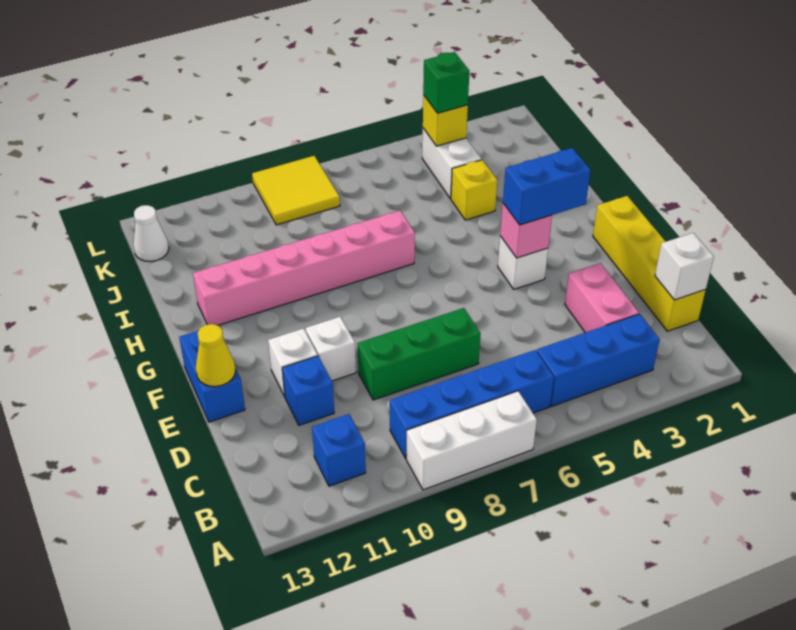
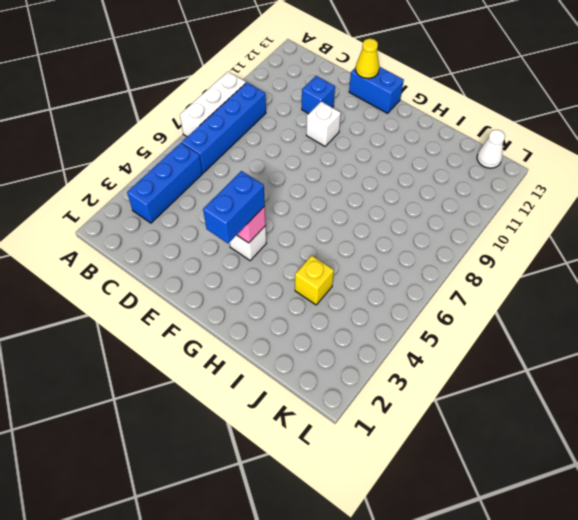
none -> blue brick B11 level 1
none -> yellow brick C1:F1 level 1
none -> pink brick C3:D3 level 1

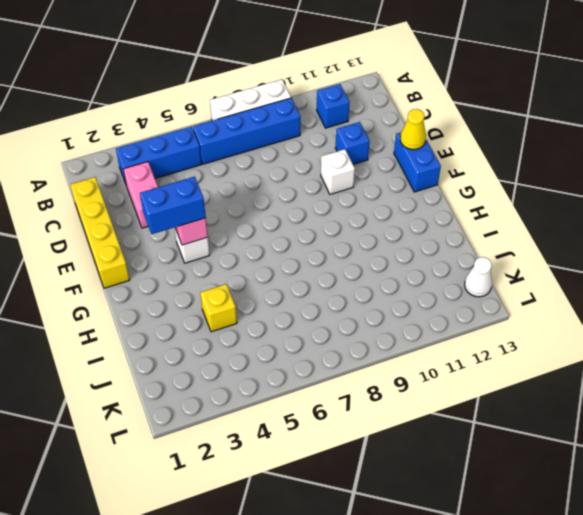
none -> green brick D7:D9 level 1
none -> white brick E11 level 1
none -> pink brick H7:H12 level 1

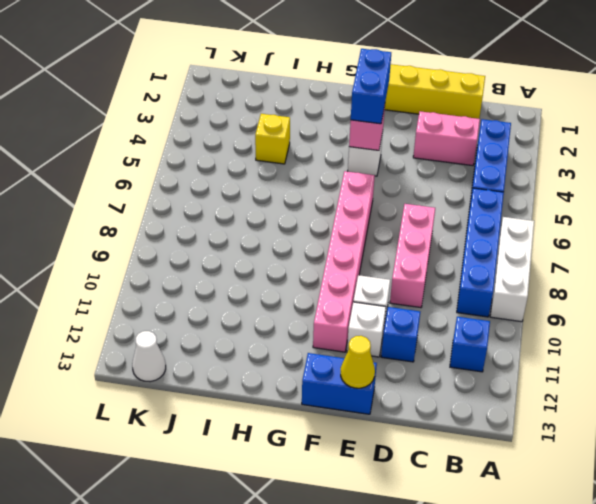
pink brick D7:D9 level 1 -> green brick D7:D9 level 1
pink brick F6:F11 level 1 -> pink brick H7:H12 level 1
none -> white brick J4:K4 level 1
none -> yellow tile K8:L9 level 1
none -> white brick C1 level 2

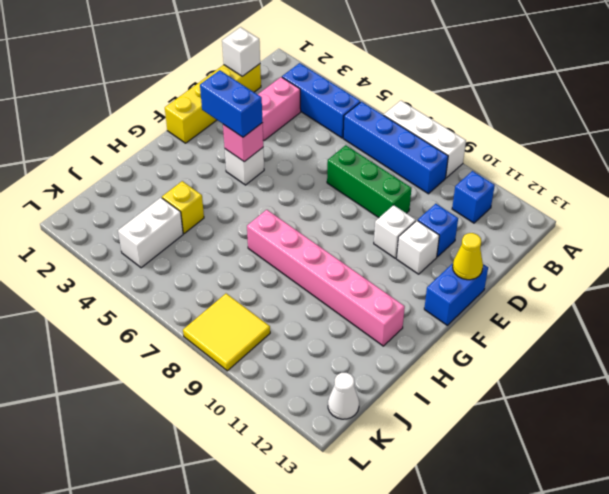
none -> yellow brick K4 level 2
none -> green brick K4 level 3

